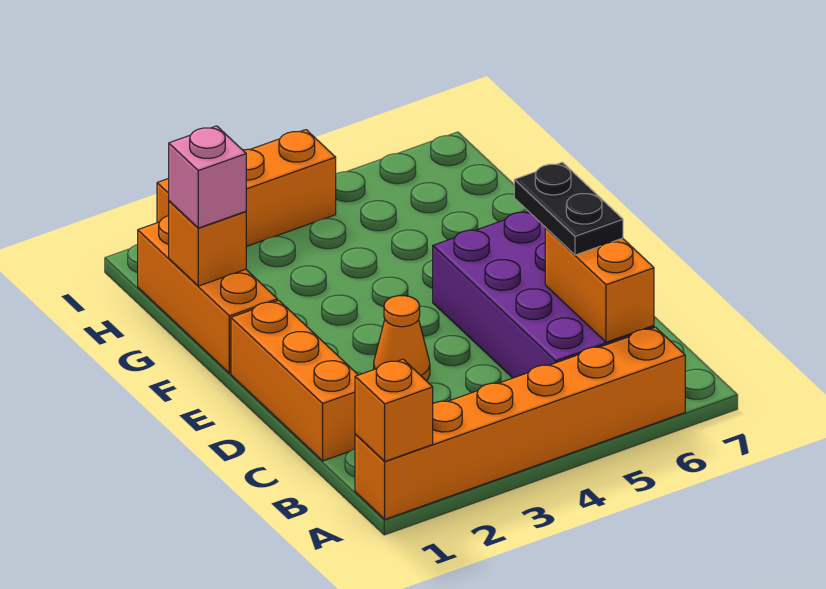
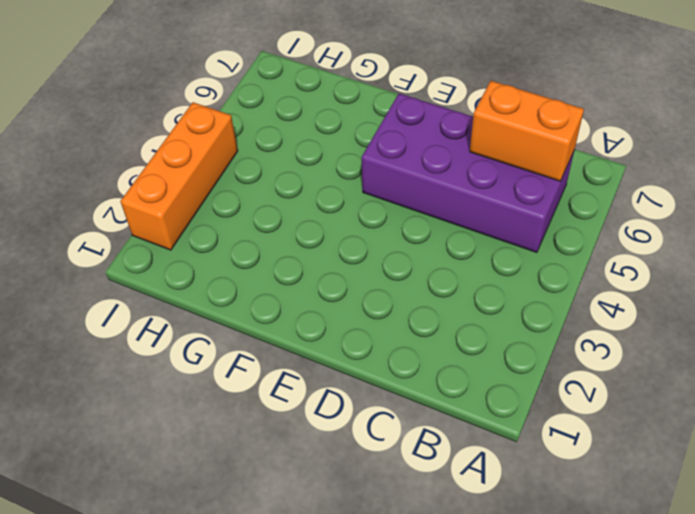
none -> orange brick A1:A6 level 1
none -> orange brick C1:E1 level 1

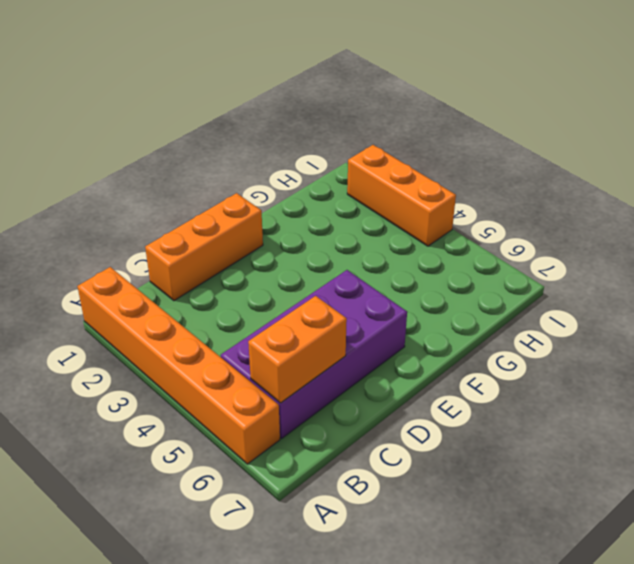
none -> orange cone D3 level 1
none -> orange brick F1:H1 level 1

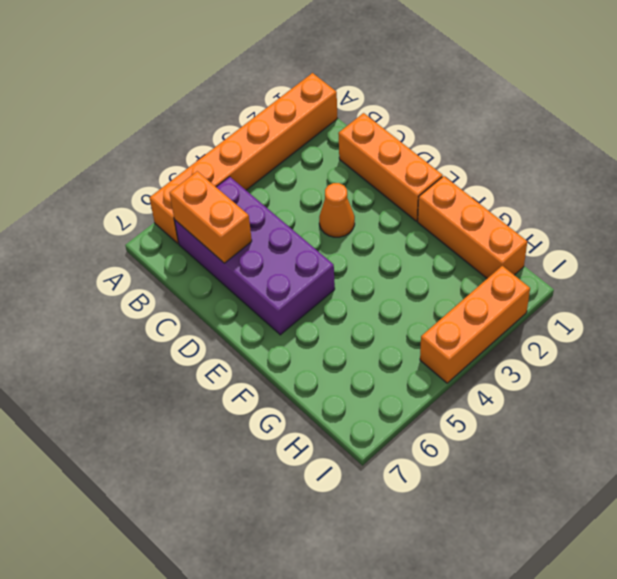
none -> orange brick A1 level 2
none -> orange brick G1 level 2

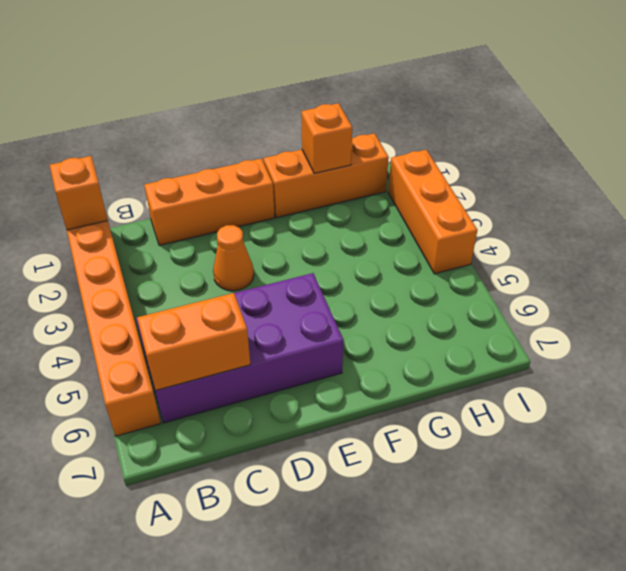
none -> black plate C6:D6 level 3
none -> pink brick G1 level 3

